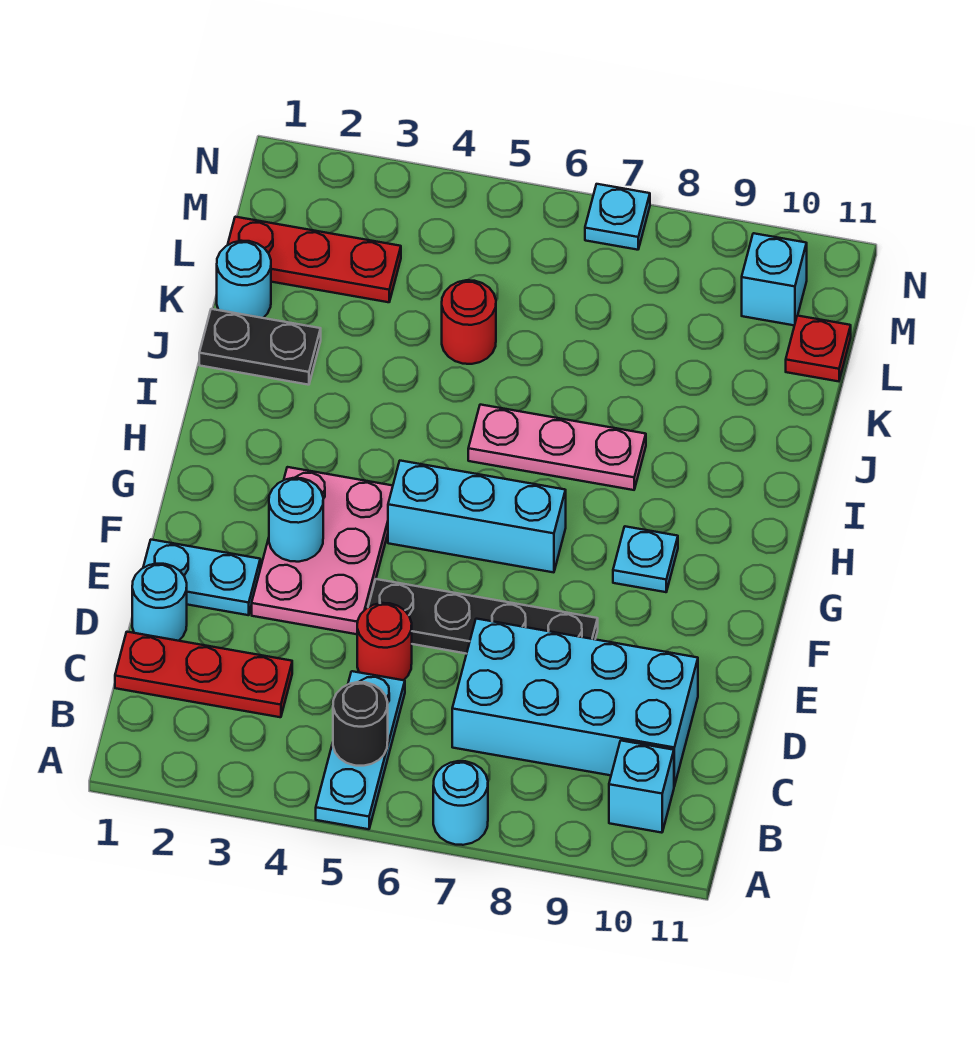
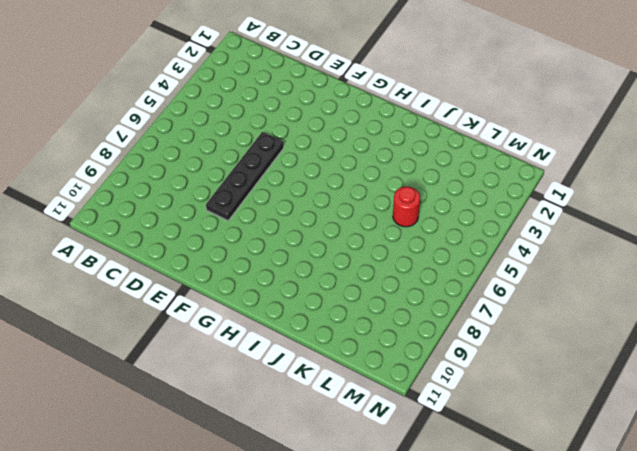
none -> cyan plate A5:C5 level 1
none -> cyan round brick A7 level 1
none -> cyan brick B10 level 1

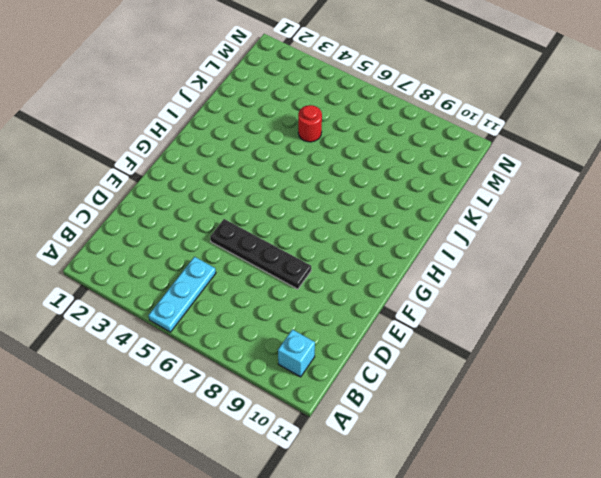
none -> cyan round brick A7 level 1
none -> red plate C1:C3 level 1
none -> cyan brick C7:D10 level 1

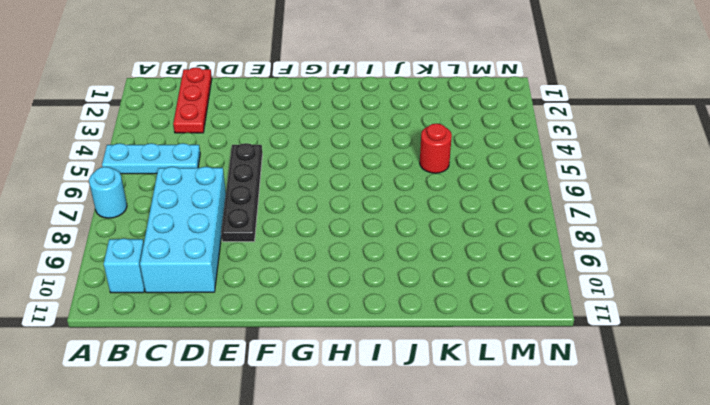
none -> cyan round brick D1 level 1
none -> red round brick D5 level 1
none -> cyan plate E1:E2 level 1

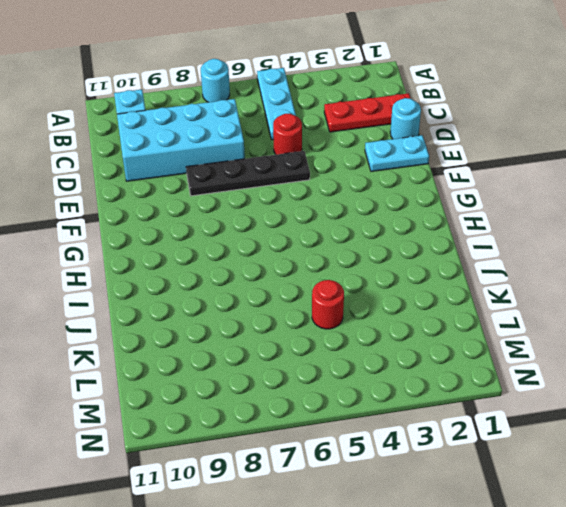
none -> pink plate E3:G4 level 1
none -> cyan brick G5:G7 level 1
none -> cyan plate G9 level 1

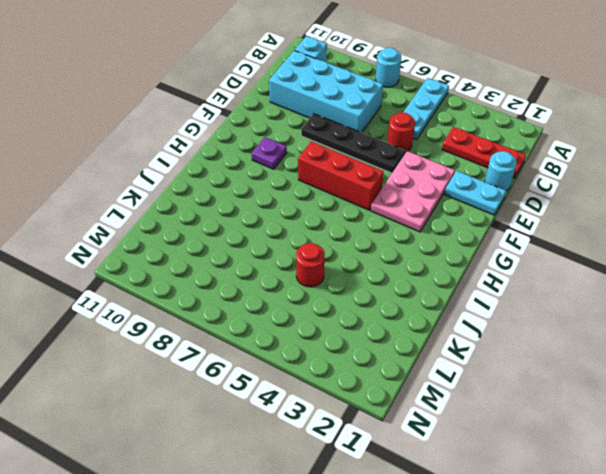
red brick G5:G7 level 1 -> cyan brick G5:G7 level 1
purple plate G9 level 1 -> cyan plate G9 level 1
none -> pink plate I6:I8 level 1
none -> black plate J1:J2 level 1
none -> cyan round brick K1 level 1

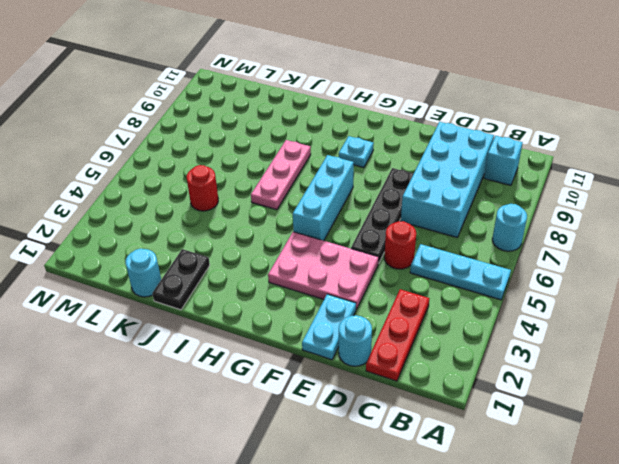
none -> red plate L1:L3 level 1
none -> red plate L11 level 1
none -> cyan brick M10 level 1

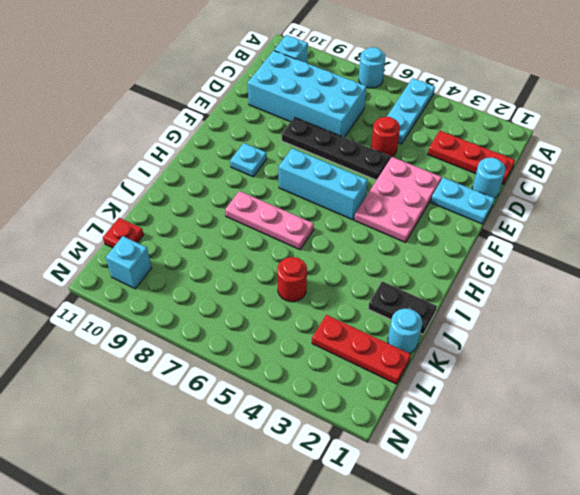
none -> cyan plate N7 level 1
none -> black round brick B5 level 2
none -> cyan round brick F3 level 2

